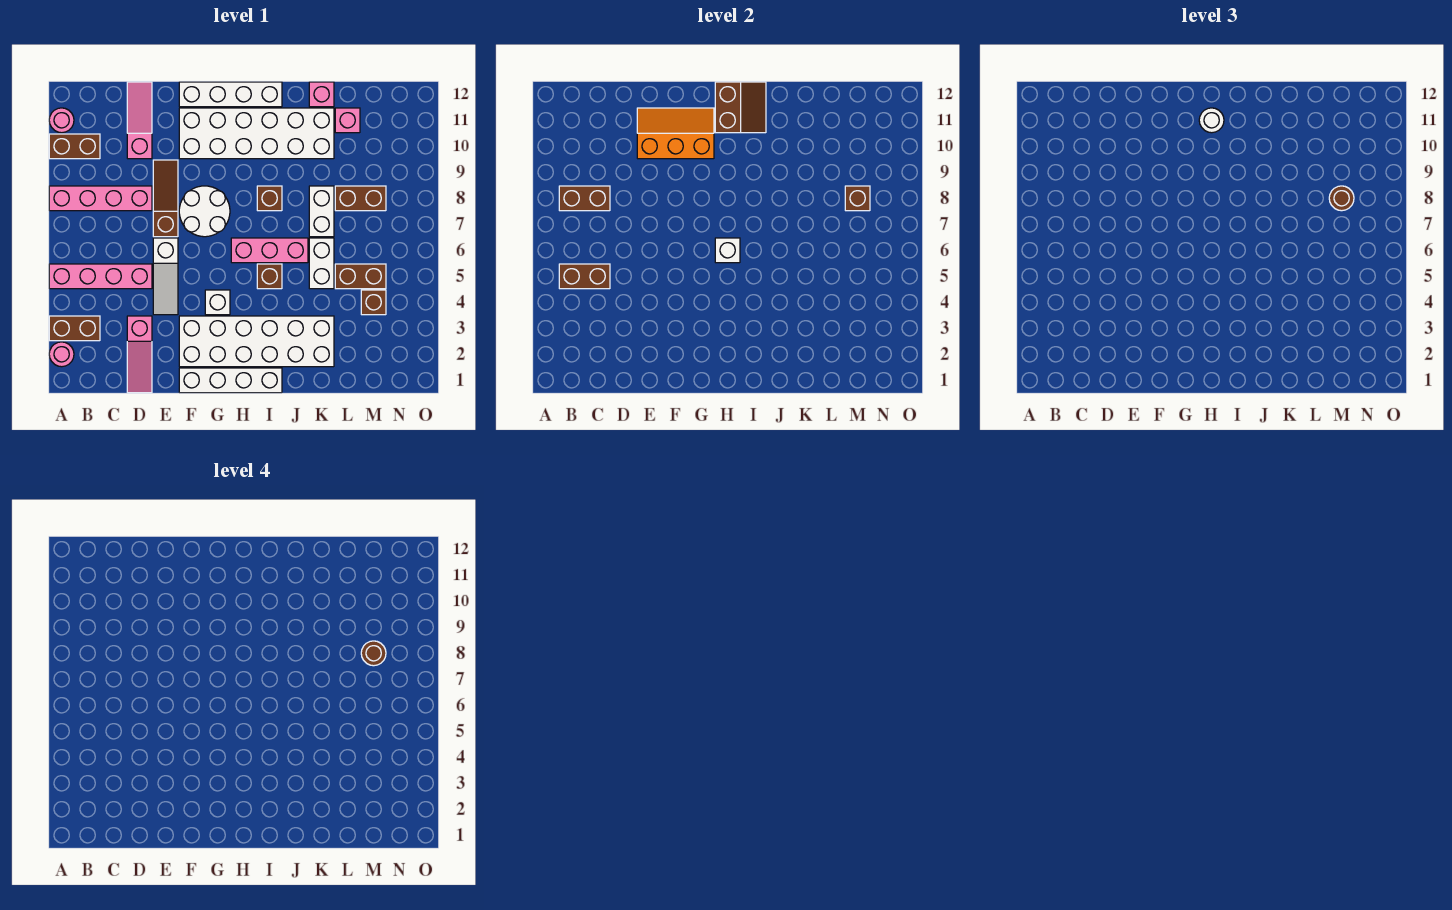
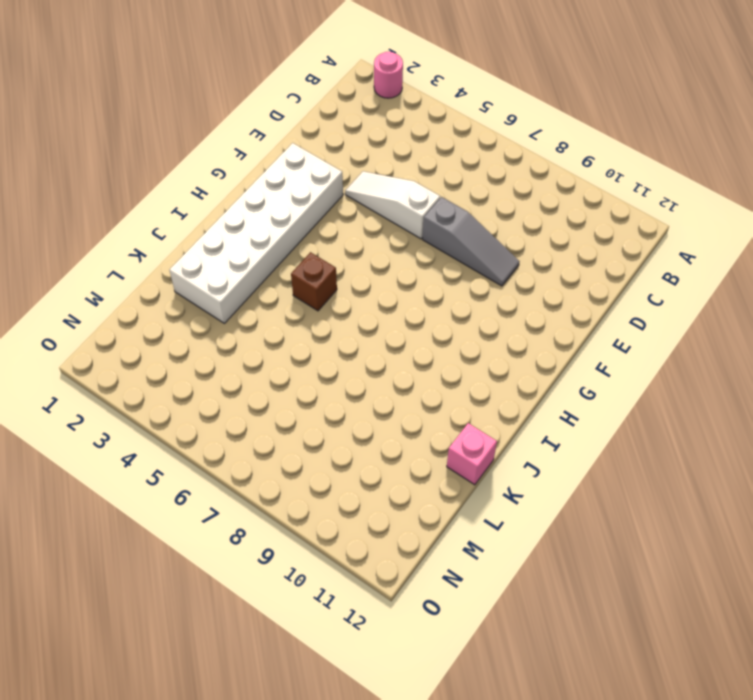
grey slope E7:E9 level 1 top 7 -> brown slope E7:E9 level 1 top 7
none -> brown brick A3:B3 level 1
none -> pink brick A5:D5 level 1
none -> pink brick A8:D8 level 1
none -> brown brick A10:B10 level 1

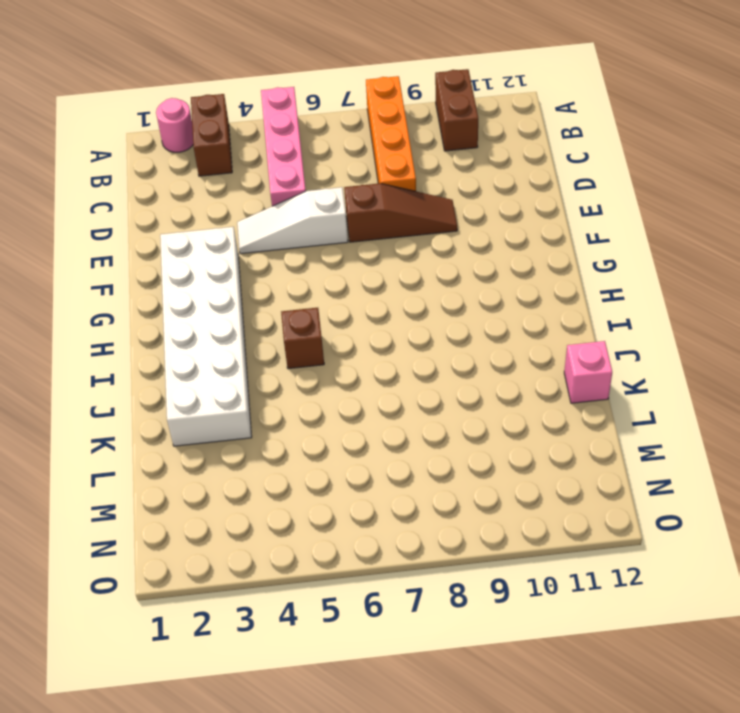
orange brick A8:D8 level 1 -> pink brick A8:D8 level 1
none -> pink round brick A11 level 1
none -> pink slope D1:D3 level 1 top 3
none -> pink slope D10:D12 level 1 top 10
none -> white brick F1:I1 level 1

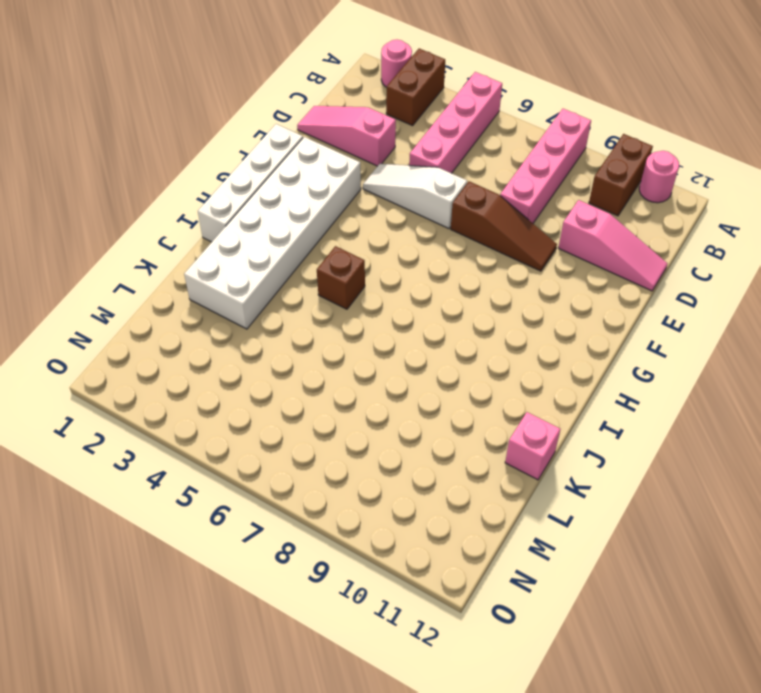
none -> white round brick F7:G8 level 1
none -> white brick F10:K11 level 1
none -> white brick F12:I12 level 1
none -> white brick G4 level 1

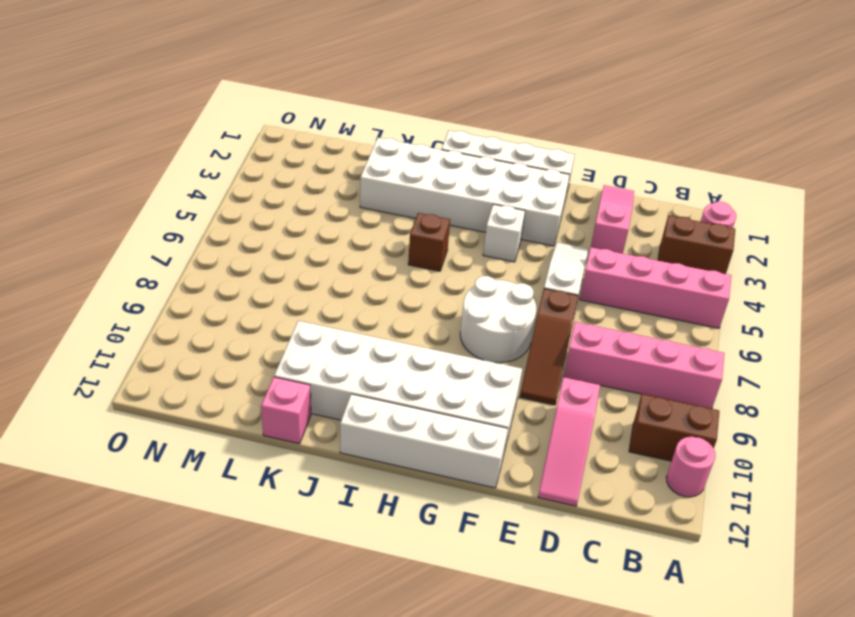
none -> pink brick H6:J6 level 1
none -> brown brick I8 level 1
none -> white brick K5:K6 level 1
none -> white brick K7:K8 level 1

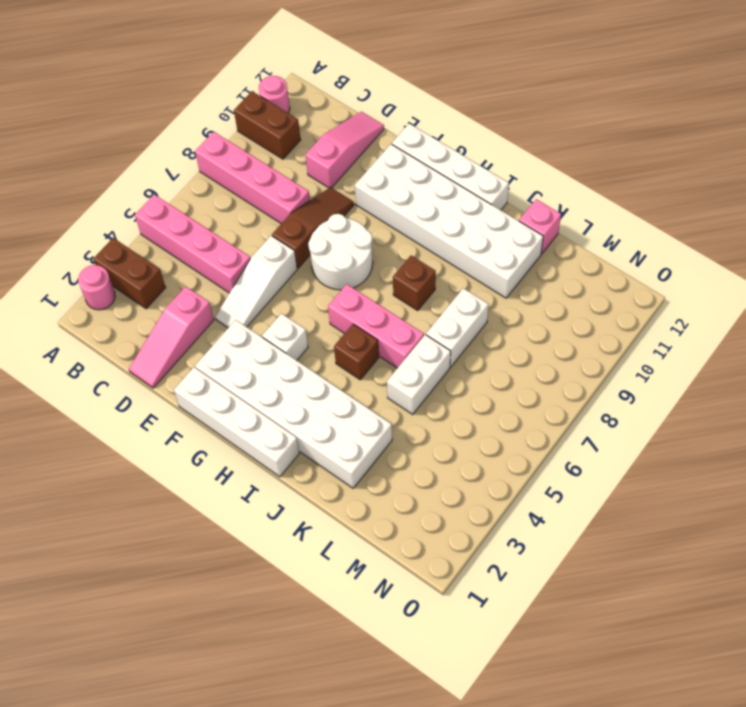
none -> brown brick L5:M5 level 1
none -> brown brick L8:M8 level 1
none -> pink brick L11 level 1
none -> brown brick M4 level 1

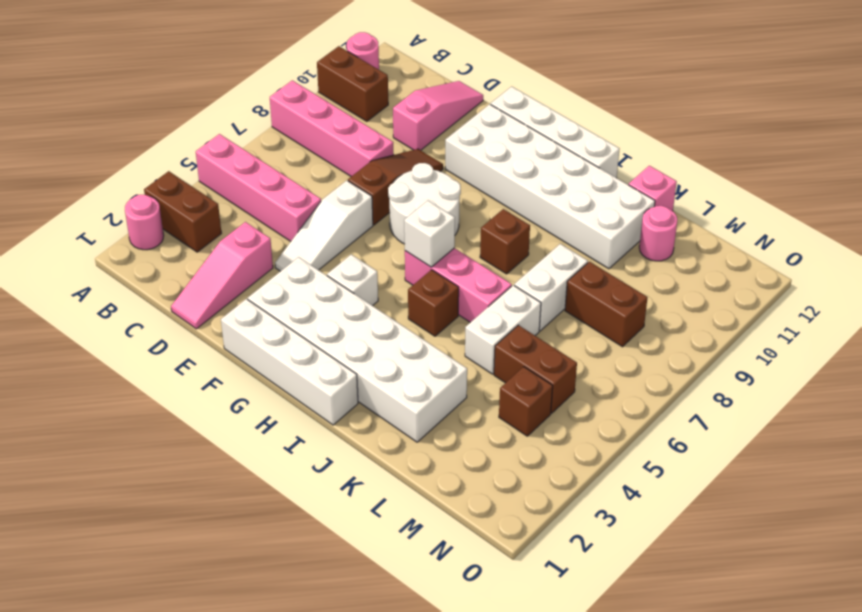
pink round brick L11 level 1 -> pink brick L11 level 1
none -> brown brick B5:C5 level 2
none -> brown brick B8:C8 level 2
none -> orange slope E10:G11 level 2 top 10
none -> brown slope H11:I12 level 2 top H

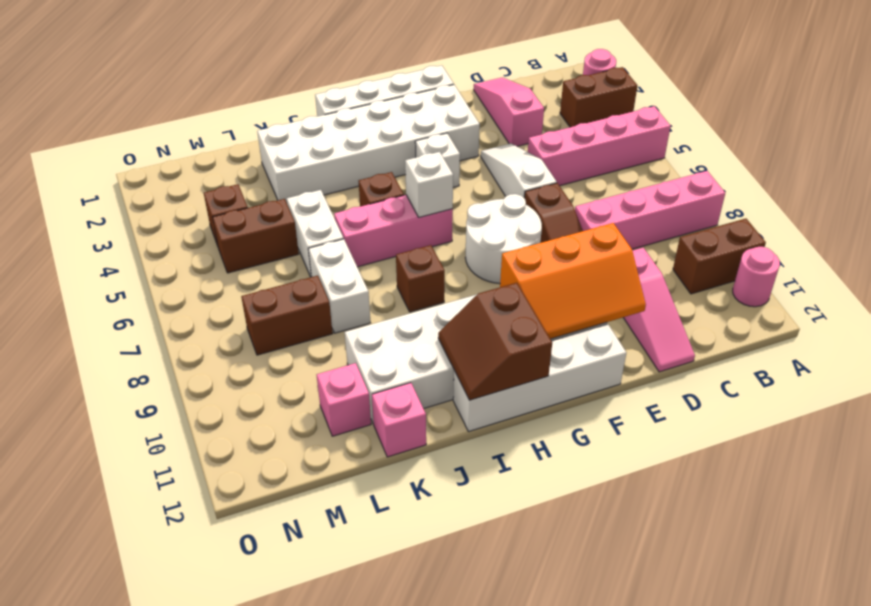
none -> brown brick B5:C5 level 2
none -> brown brick B8:C8 level 2
none -> brown brick M8 level 2
none -> white round brick H11 level 3

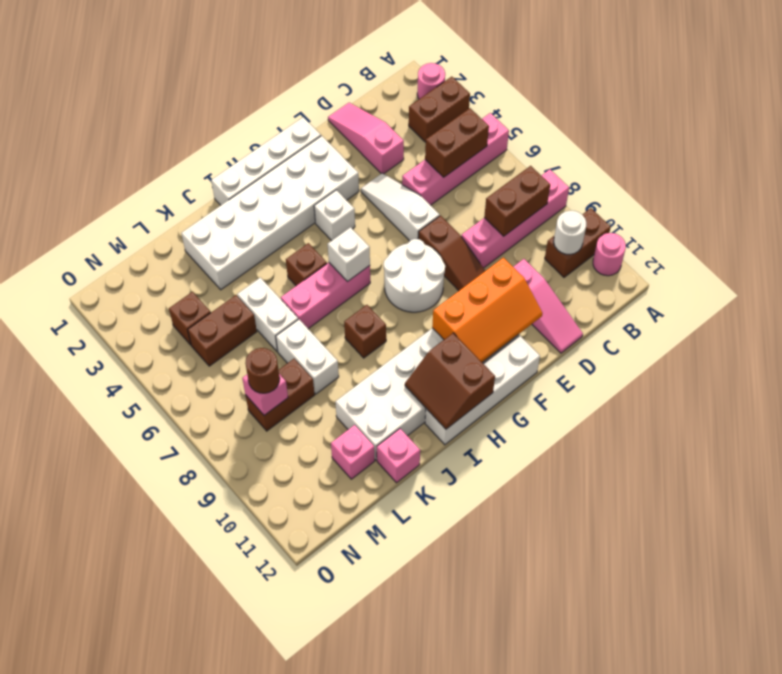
white round brick B10 level 2 -> white round brick H11 level 3
pink brick M8 level 2 -> brown brick M8 level 2
none -> brown round brick M8 level 4

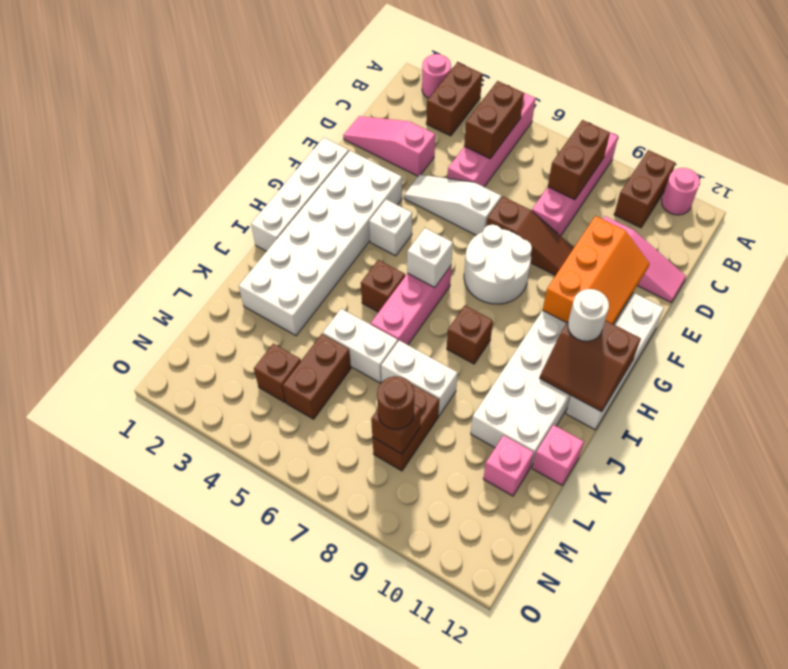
none -> brown round brick M8 level 4

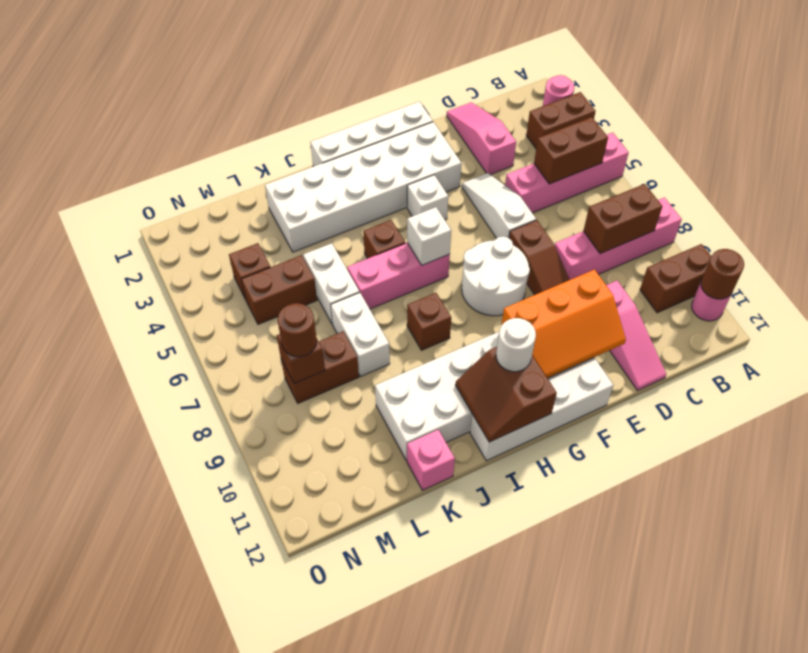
brown round brick A11 level 2 -> brown round brick M8 level 4
none -> pink brick L11 level 1

